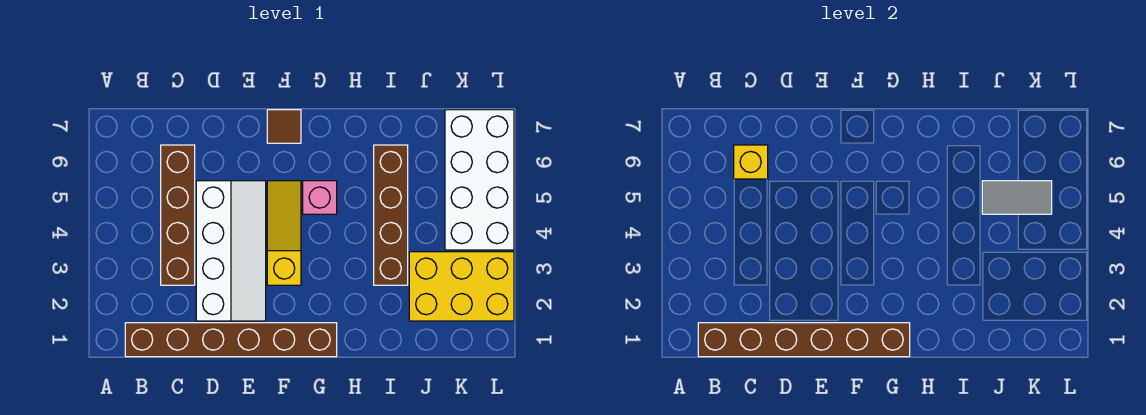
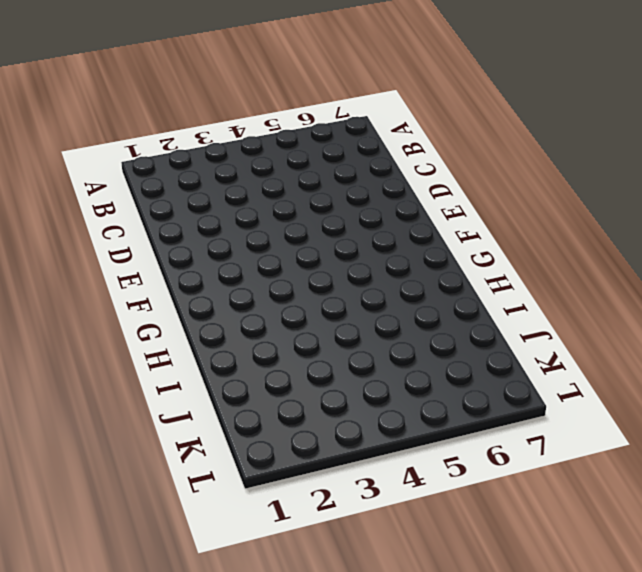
none -> brown brick B1:G1 level 1
none -> brown brick C3:C6 level 1
none -> white slope D2:E5 level 1 top D

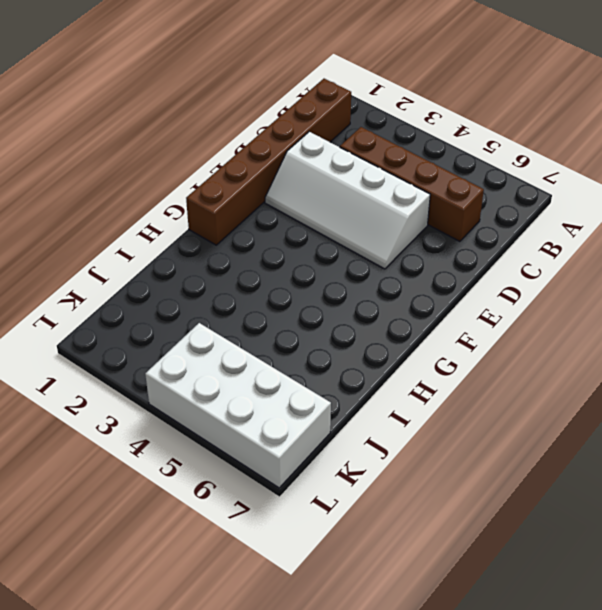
none -> yellow slope F3:F5 level 1 top 3
none -> brown tile F7 level 1
none -> pink brick G5 level 1

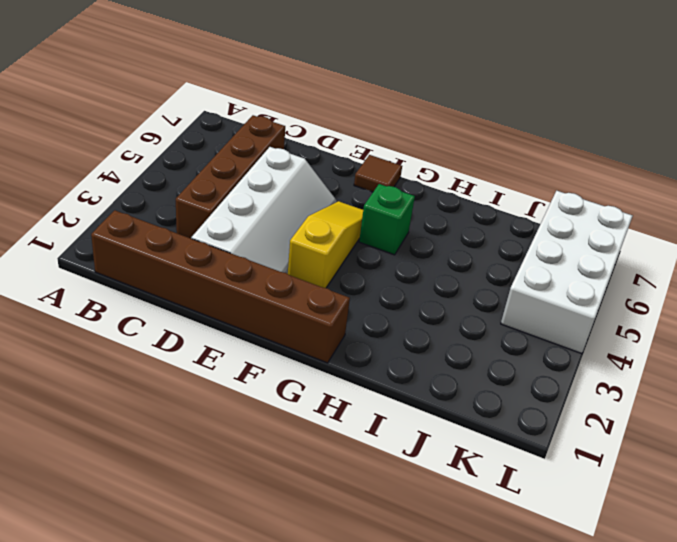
green brick G5 level 1 -> pink brick G5 level 1
none -> brown brick I3:I6 level 1
none -> yellow brick J2:L3 level 1
none -> brown brick B1:G1 level 2

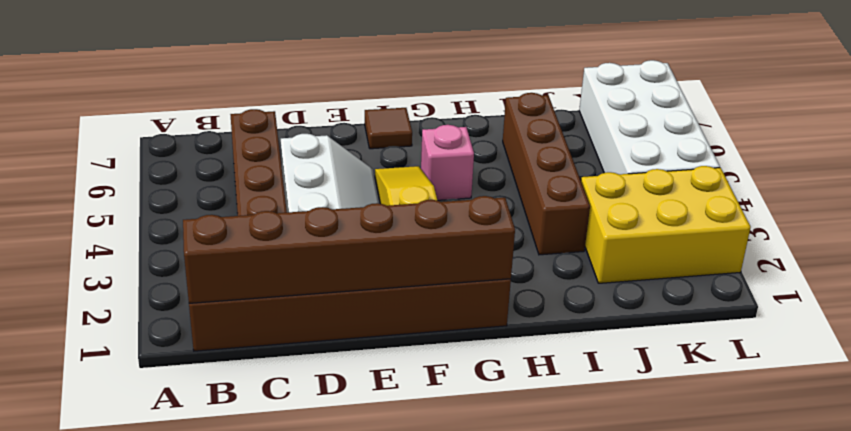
none -> yellow brick C6 level 2
none -> grey tile J5:K5 level 2

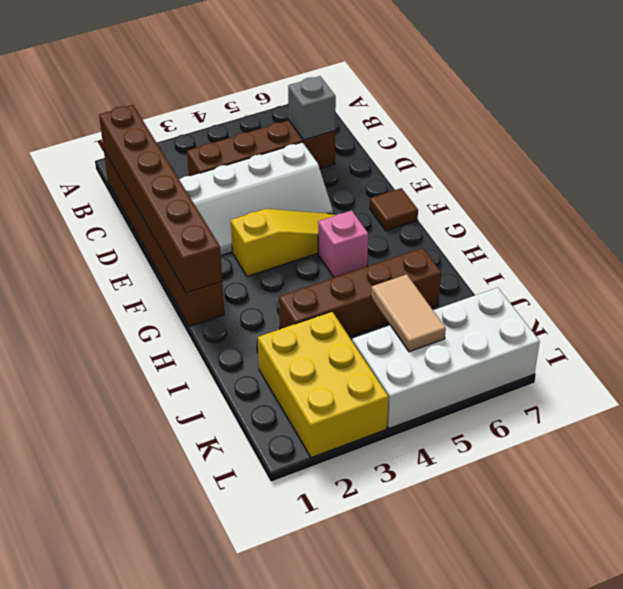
grey brick C6 level 2 -> yellow brick C6 level 2
tan tile J5:K5 level 2 -> grey tile J5:K5 level 2

